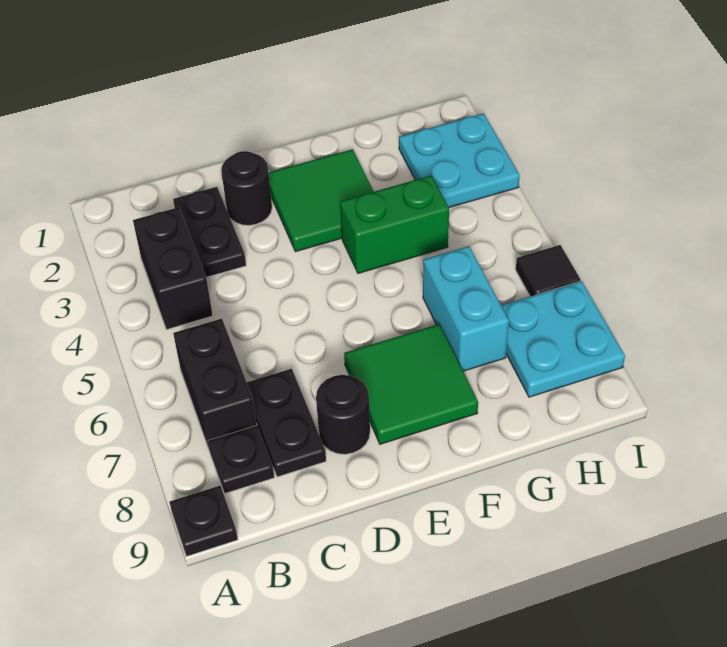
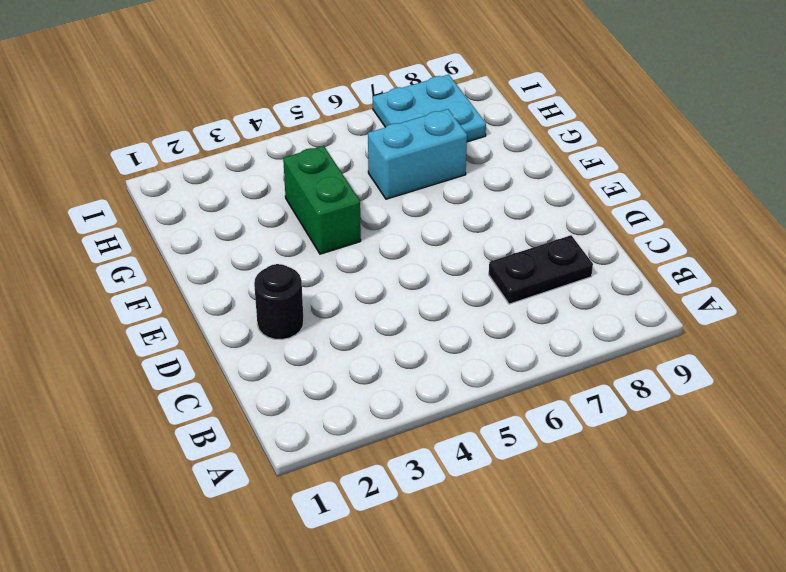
none -> black plate A9 level 1
none -> black brick B3:B4 level 1
none -> black brick B6:B7 level 1

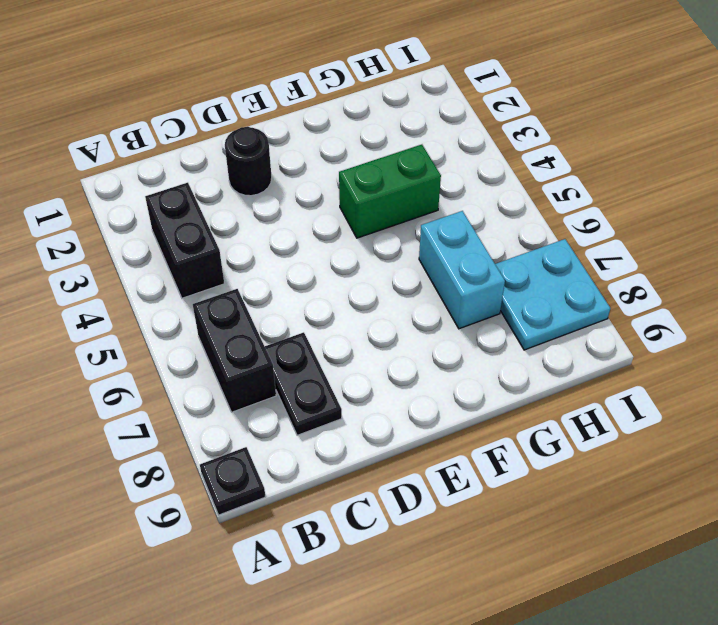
none -> black plate B8 level 1
none -> black plate C2:C3 level 1
none -> black round brick D8 level 1

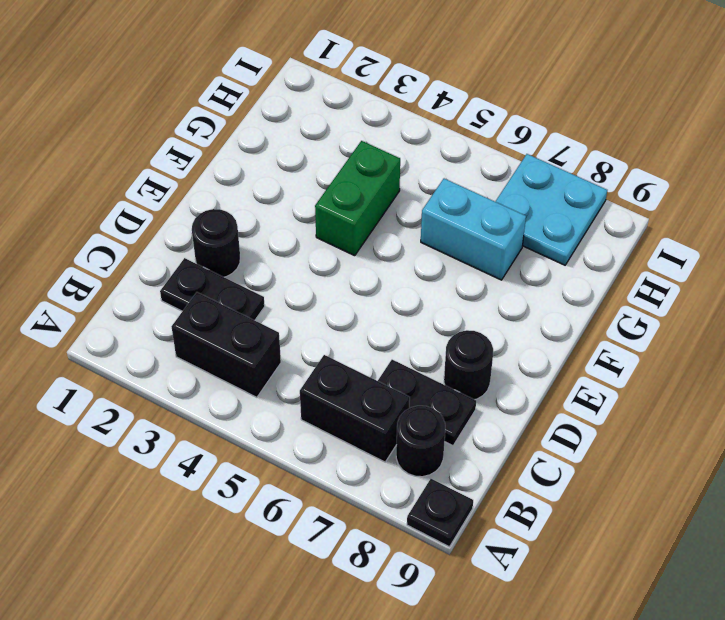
black round brick B8 level 1 -> black plate B8 level 1
none -> green tile E2:F3 level 1
none -> green tile E7:F8 level 1
none -> cyan plate H2:I3 level 1

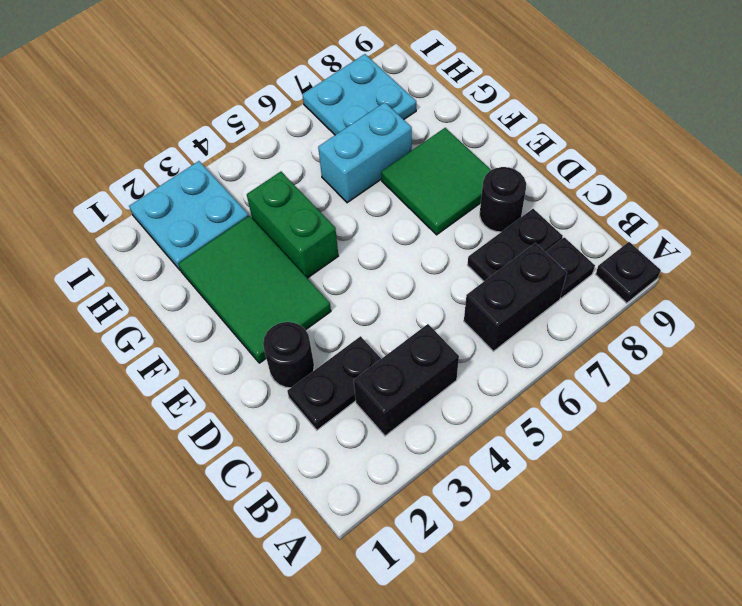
green tile E2:G3 level 1 -> green tile E2:F3 level 1
none -> black tile I6 level 1

